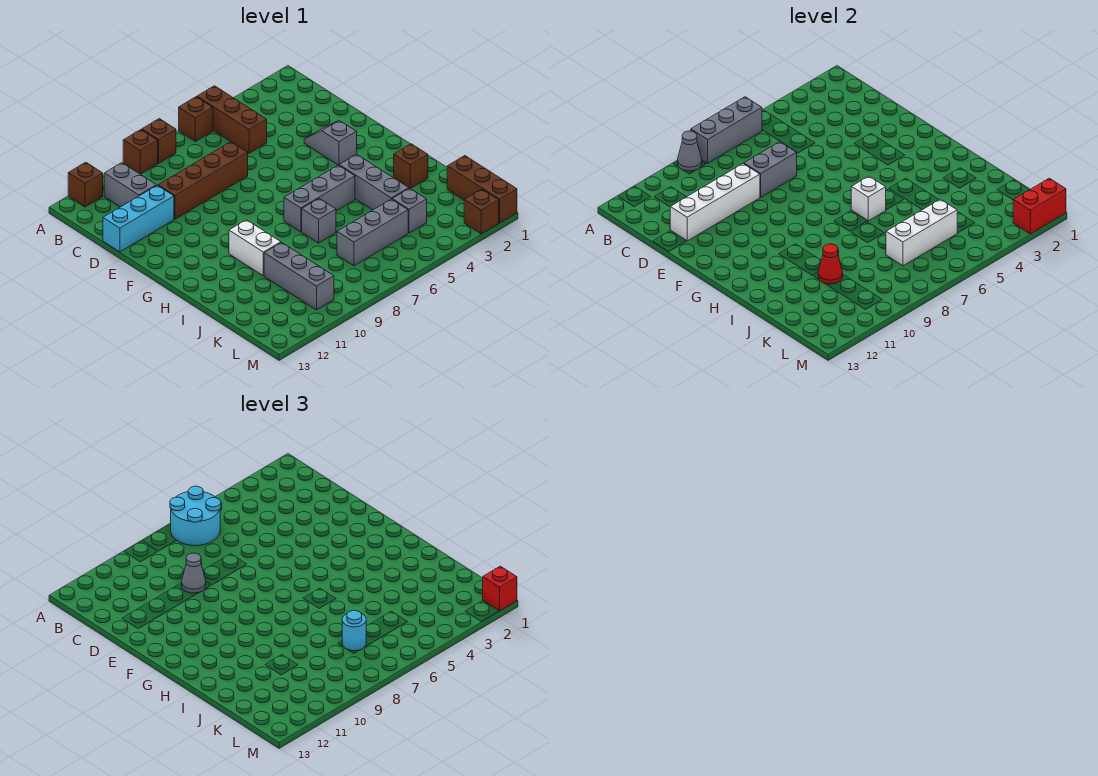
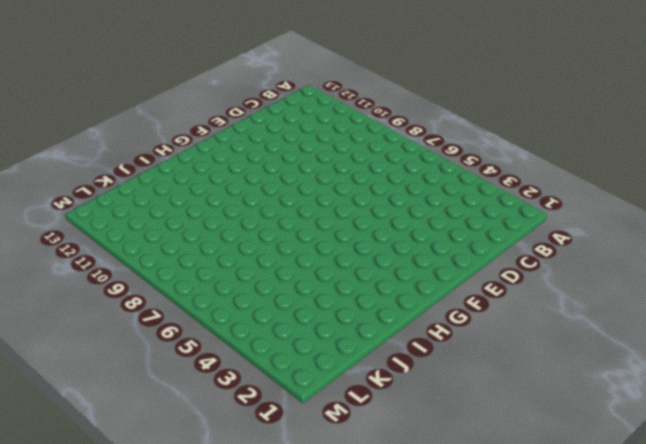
none -> brown brick A5:C5 level 1
none -> brown brick A6 level 1
none -> brown brick A8 level 1
none -> brown brick A9 level 1

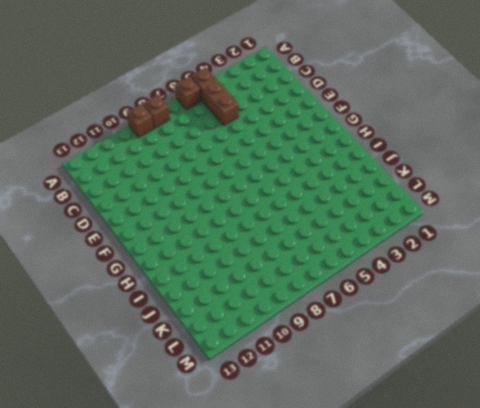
none -> brown brick A12 level 1
none -> grey brick B11:C11 level 1
none -> brown brick D7:D10 level 1
none -> cyan brick D11:D13 level 1

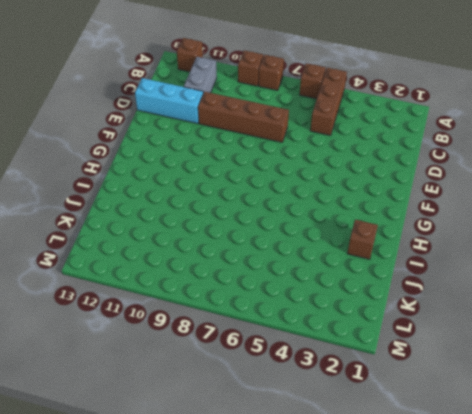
none -> grey slope E3:F3 level 1 top F
none -> grey brick H4:J4 level 1
none -> grey brick H5:H7 level 1
none -> white brick H10:I10 level 1

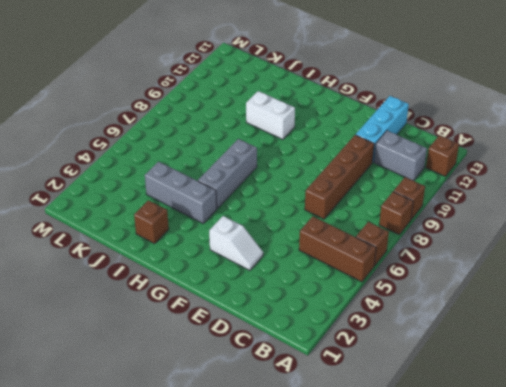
white slope E3:F3 level 1 top F -> grey slope E3:F3 level 1 top F
none -> grey brick I7 level 1
none -> grey brick J10:L10 level 1
none -> brown brick K1:M1 level 1
none -> grey brick K4 level 1

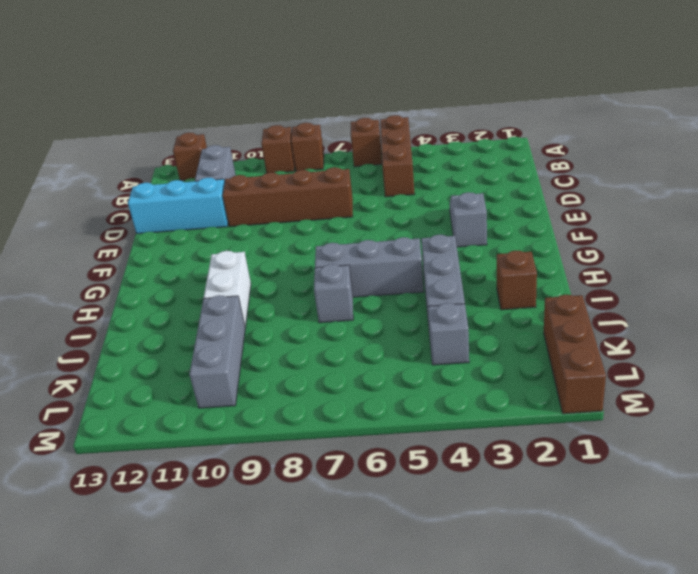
none -> grey brick K5:K7 level 1
none -> brown brick M2 level 1
none -> grey brick A6:A8 level 2
none -> grey cone A9 level 2

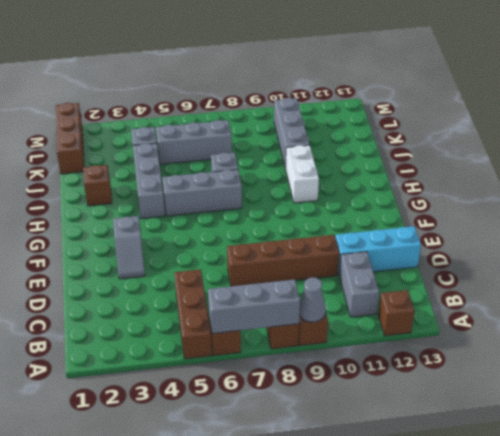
none -> brown brick M2 level 1
none -> grey brick D7:D8 level 2
none -> white brick D9:D12 level 2
none -> white brick H6 level 2

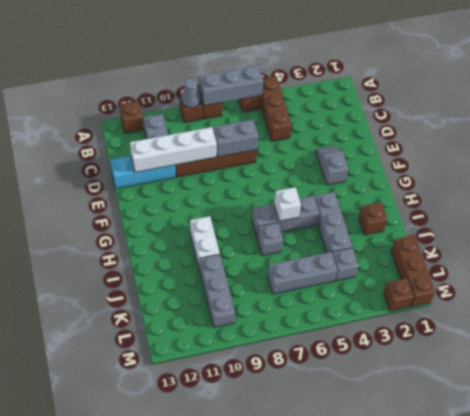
none -> red cone J10 level 2
none -> white brick K5:K7 level 2
none -> red brick M1:M2 level 2
none -> cyan round brick A6:B7 level 3

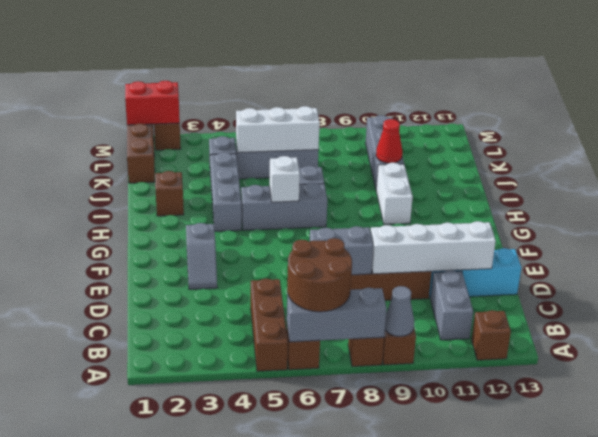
brown round brick A6:B7 level 3 -> cyan round brick A6:B7 level 3
none -> grey cone D9 level 3
none -> cyan round brick K7 level 3
none -> red brick M1 level 3

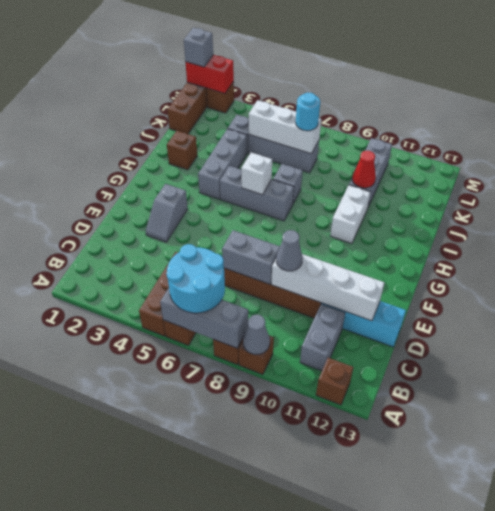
grey brick M1 level 3 -> red brick M1 level 3

